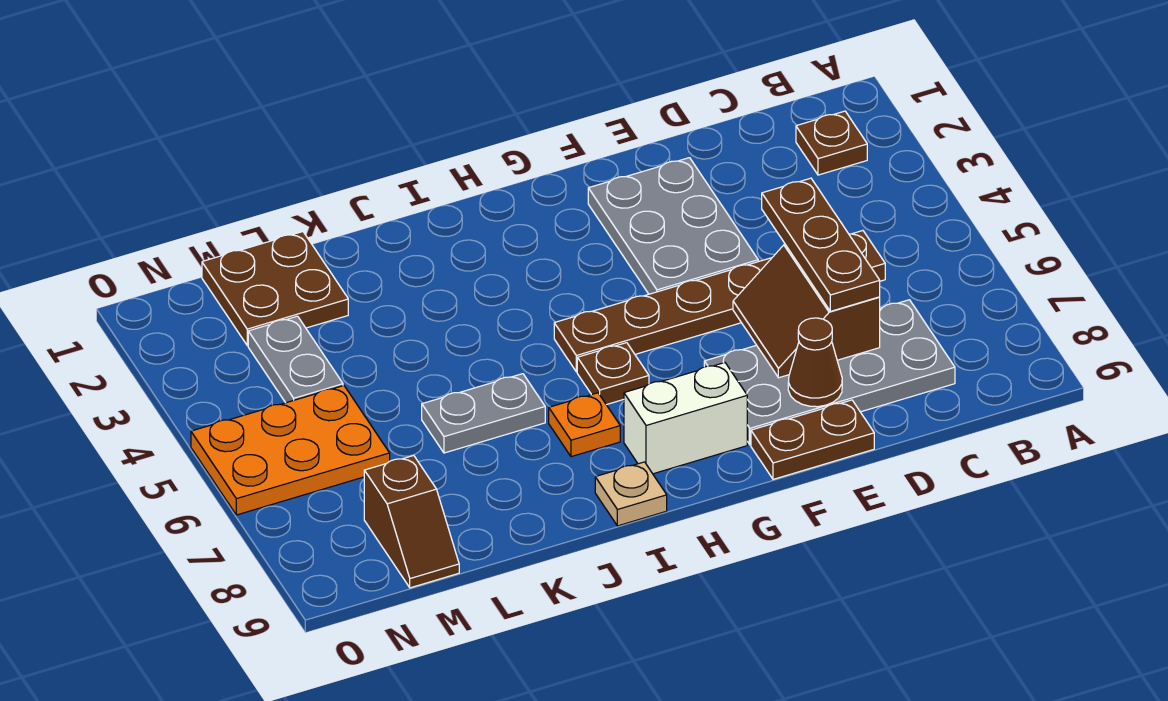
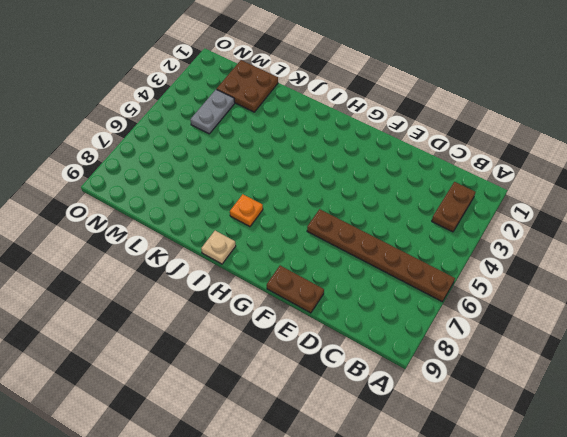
brown plate A6:F6 level 1 -> brown plate C5:H5 level 1
brown plate B2:B3 level 1 -> brown plate B2 level 1
none -> grey plate C7:F8 level 1
none -> grey plate E2:F4 level 1
none -> white brick G8:H8 level 1

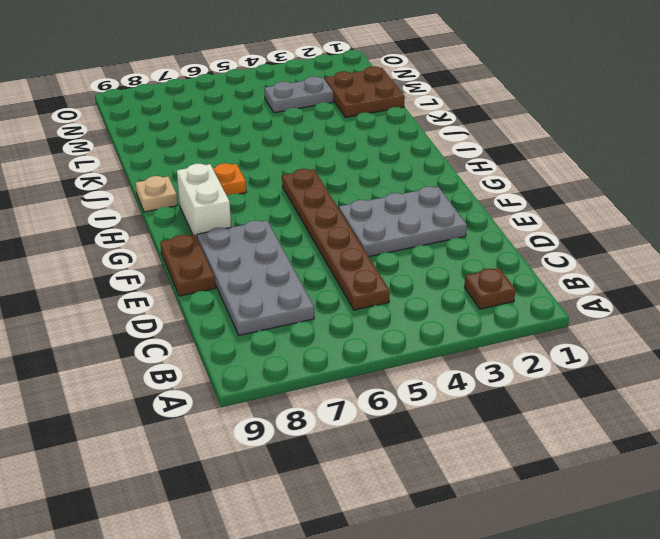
none -> brown plate H6 level 1
none -> grey plate J6:K6 level 1
none -> orange plate M5:O6 level 1

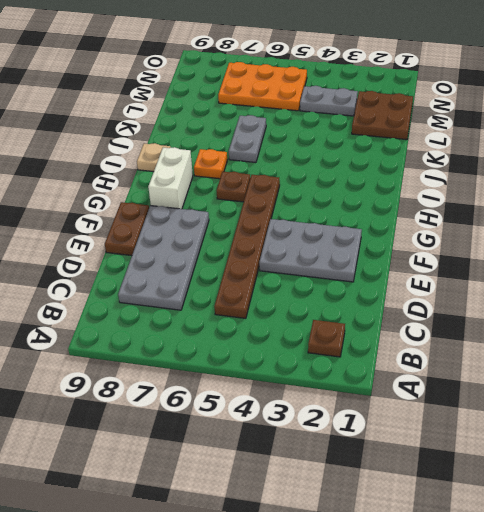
orange plate M5:N7 level 1 -> orange plate M5:O6 level 1
none -> brown slope M8:M9 level 1 top 8
none -> brown slope D6:E7 level 2 top D
none -> brown cone E8 level 2

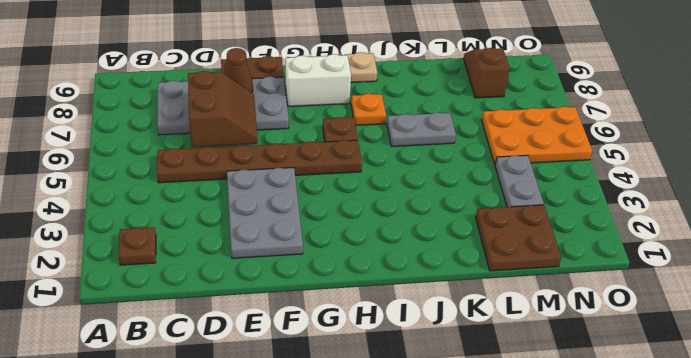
none -> brown plate D5:D7 level 3

